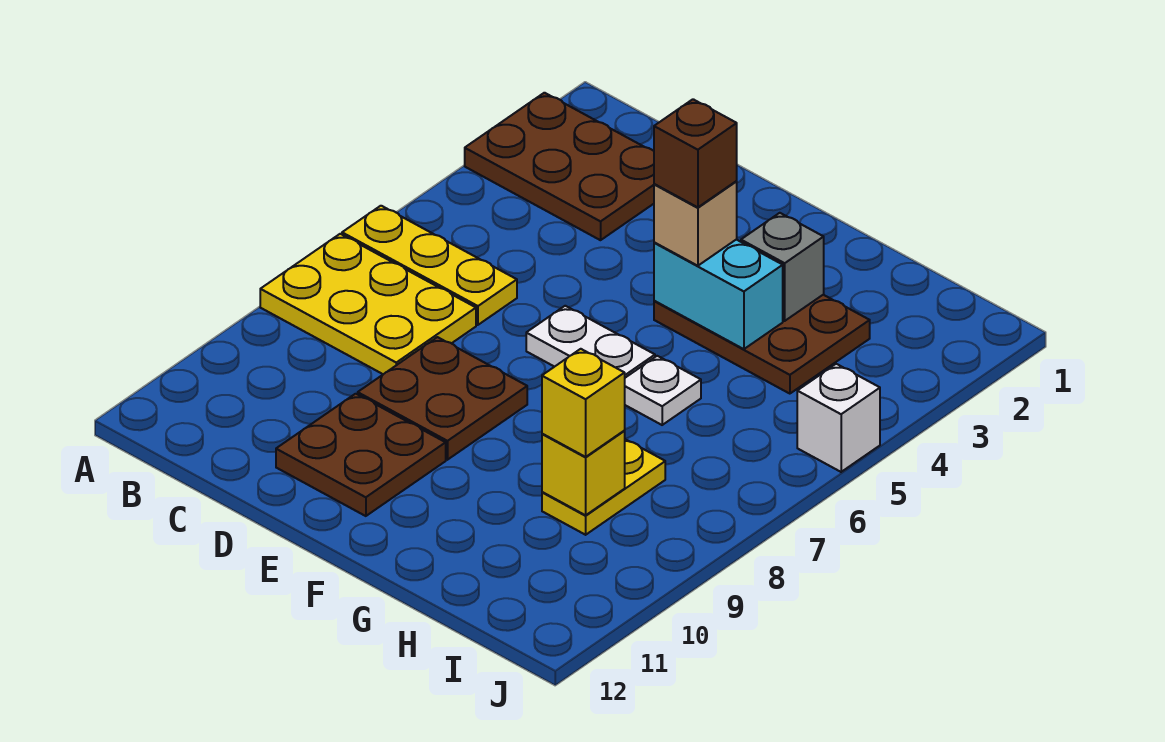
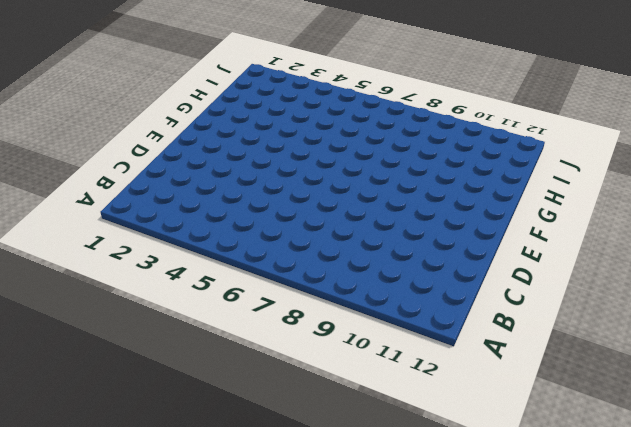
none -> brown plate A2:C3 level 1
none -> yellow plate A6:C6 level 1
none -> yellow plate A7:C8 level 1

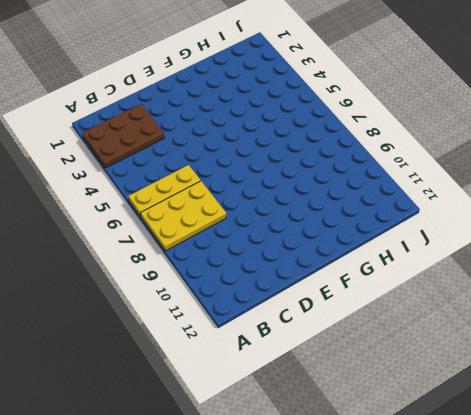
none -> brown plate D8:E9 level 1
none -> brown plate D10:E11 level 1
none -> white plate E6:F6 level 1

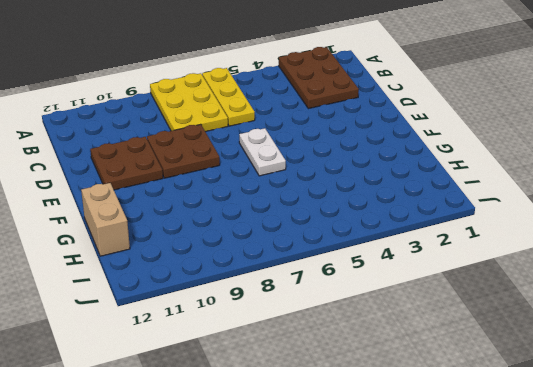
tan brick G12:H12 level 1 -> none
none -> brown plate F3:H4 level 1
none -> white plate G6 level 1
none -> yellow plate H8:H9 level 1

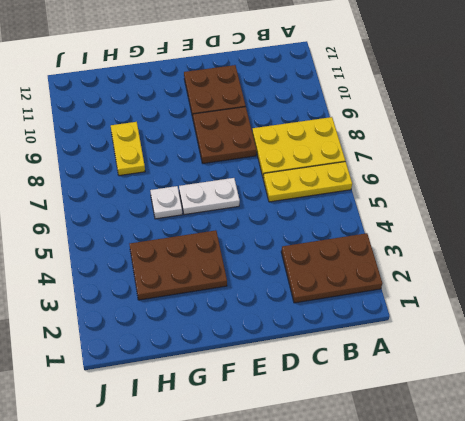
none -> white brick J5 level 1
none -> cyan brick F4:G4 level 2
none -> grey brick G3 level 2

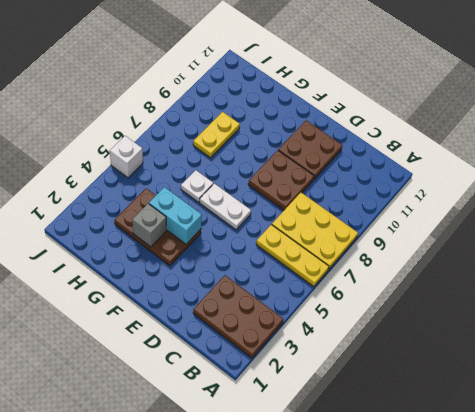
none -> yellow brick H9 level 2
none -> tan brick F4 level 3
none -> yellow brick H9 level 3

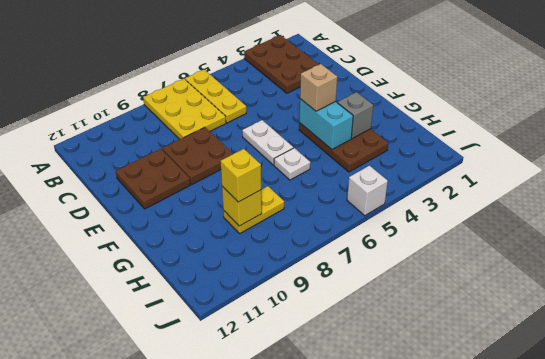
none -> brown brick F4 level 4

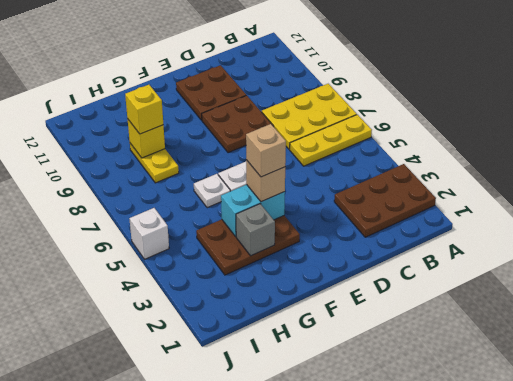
tan brick F4 level 4 -> brown brick F4 level 4

